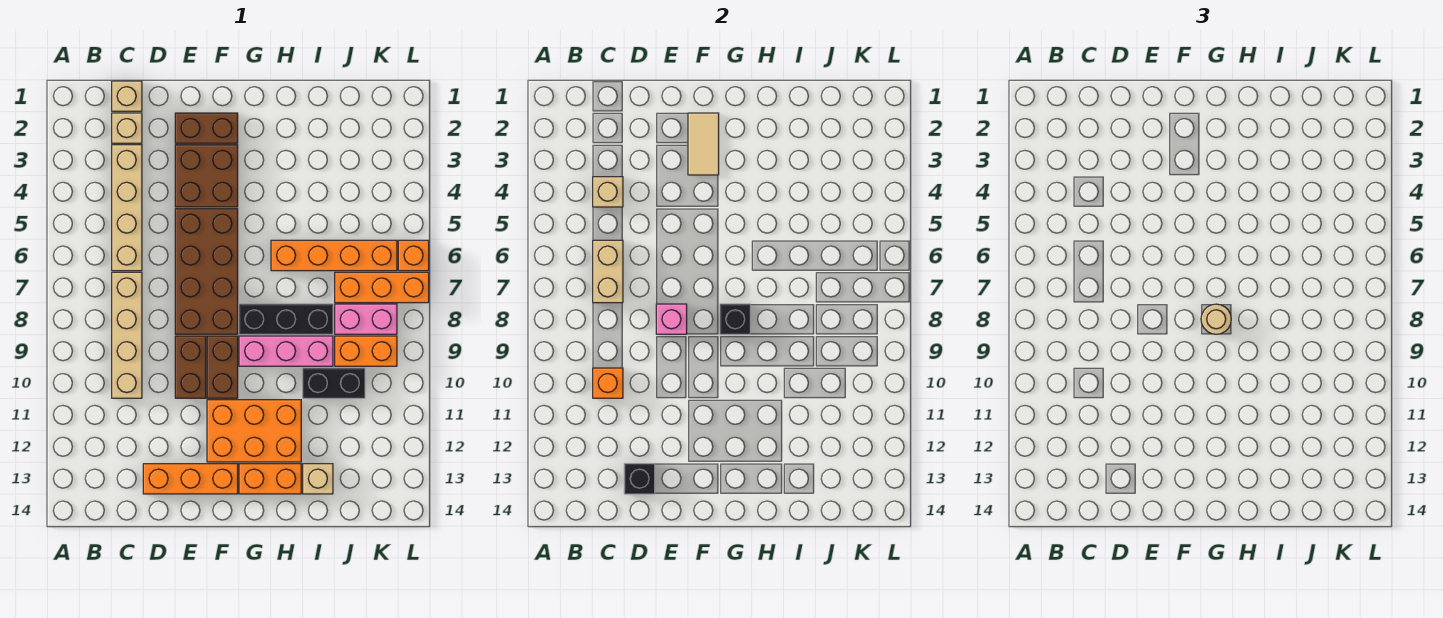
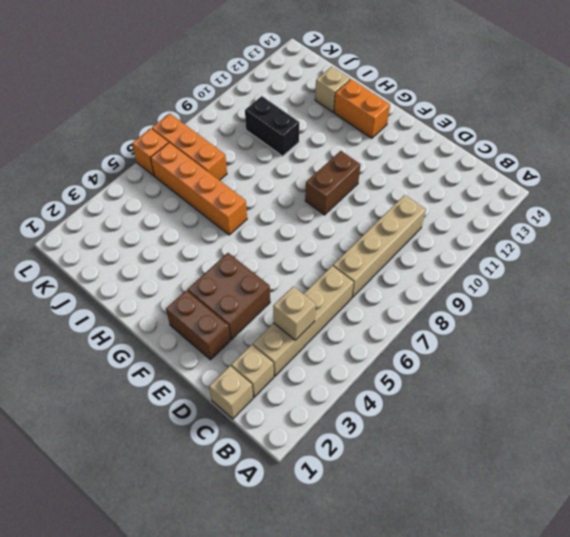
none -> orange brick D13:F13 level 1
none -> brown brick E5:F8 level 1
none -> brown brick E9:E10 level 1

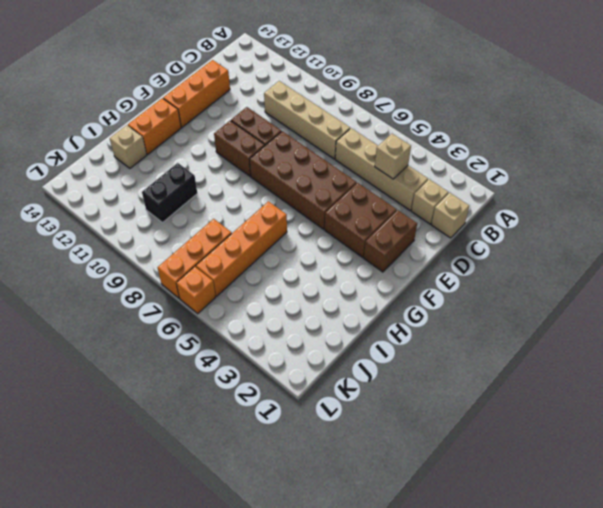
none -> orange brick F11:H12 level 1
none -> black brick G8:I8 level 1
none -> pink brick G9:I9 level 1

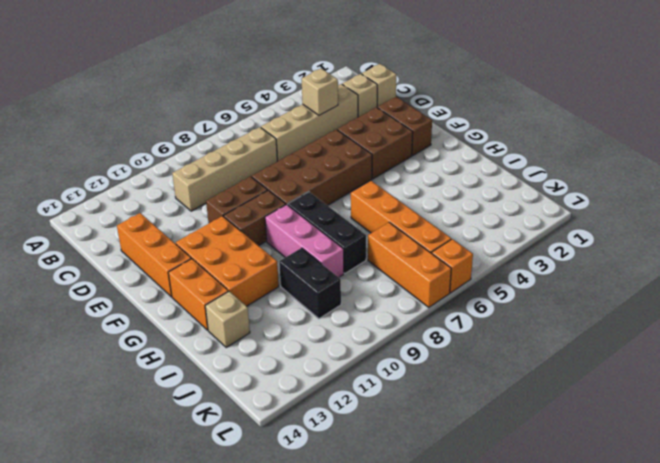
none -> pink brick J8:K8 level 1
none -> orange brick J9:K9 level 1
none -> tan brick C6:C7 level 2

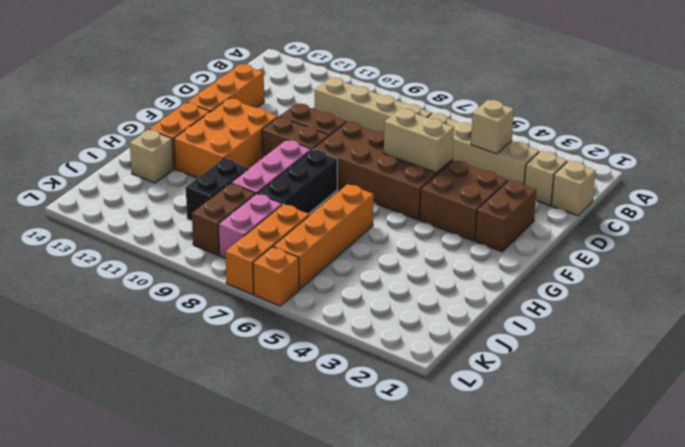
tan brick E5:E6 level 2 -> tan brick C6:C7 level 2
brown brick J9:K9 level 1 -> orange brick J9:K9 level 1
none -> orange brick C10 level 2
none -> black brick D13 level 2
none -> pink brick E8 level 2

